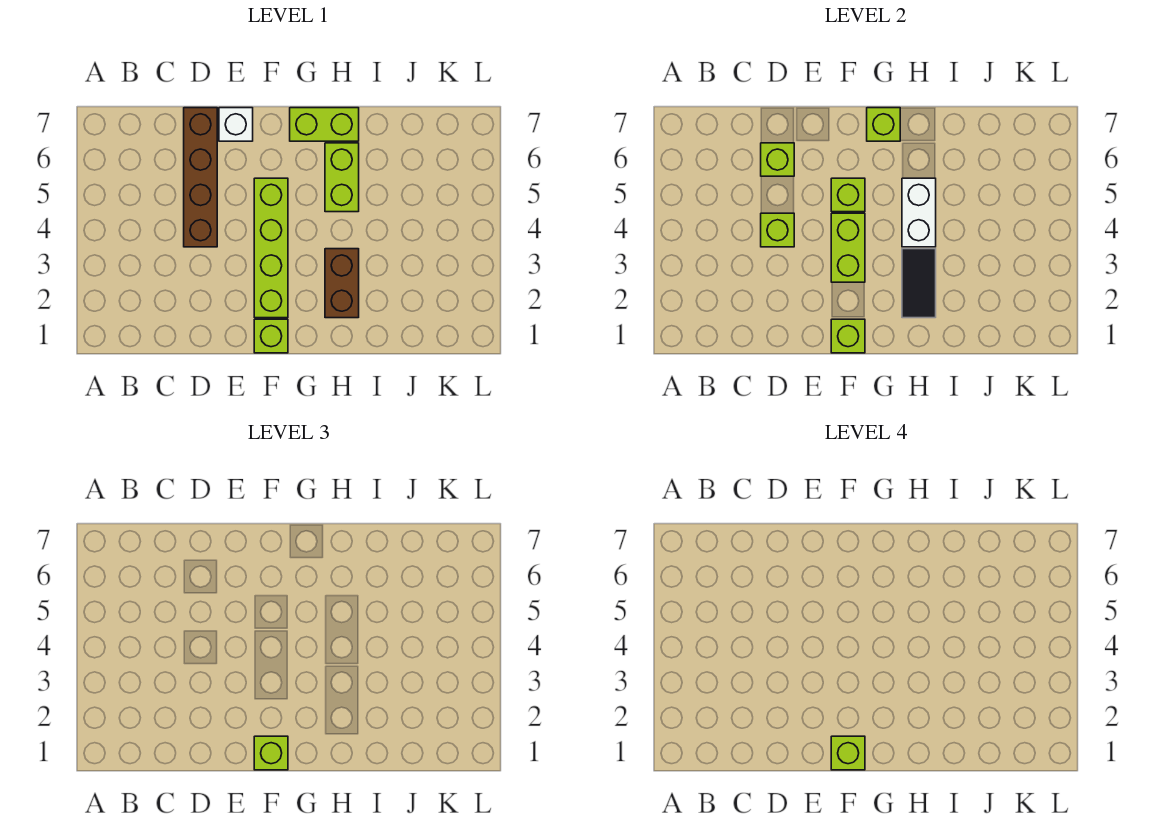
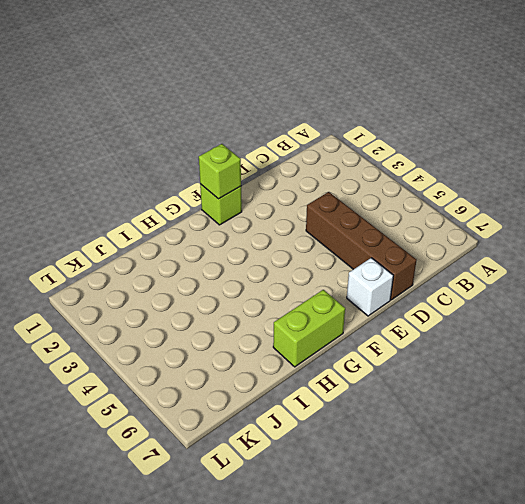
none -> lime brick F2:F5 level 1
none -> brown brick H2:H3 level 1
none -> lime brick H5:H6 level 1

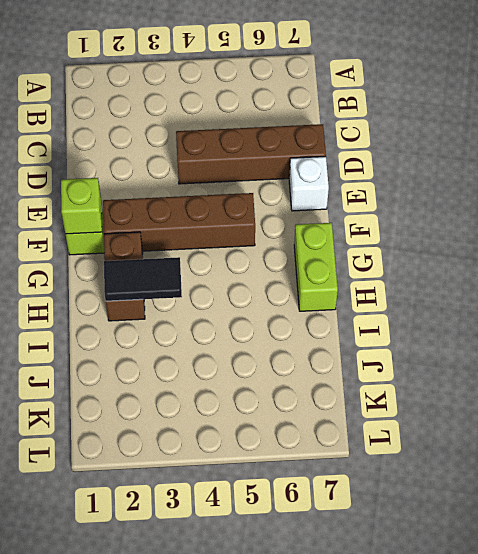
brown brick F2:F5 level 1 -> lime brick F2:F5 level 1
brown brick G2:H2 level 1 -> brown brick H2:H3 level 1
none -> lime brick H5:H6 level 1
none -> lime brick D4 level 2
none -> lime brick D6 level 2

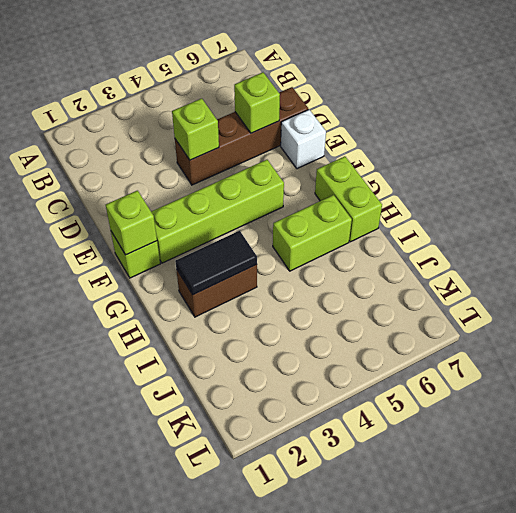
none -> lime brick F3:F4 level 2
none -> lime brick F5 level 2
none -> lime brick G7 level 2

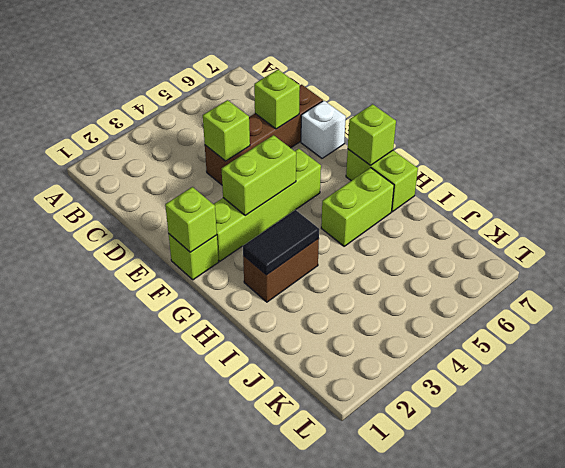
none -> lime brick F5 level 2
none -> white brick H4:H5 level 2
none -> lime brick F1 level 3

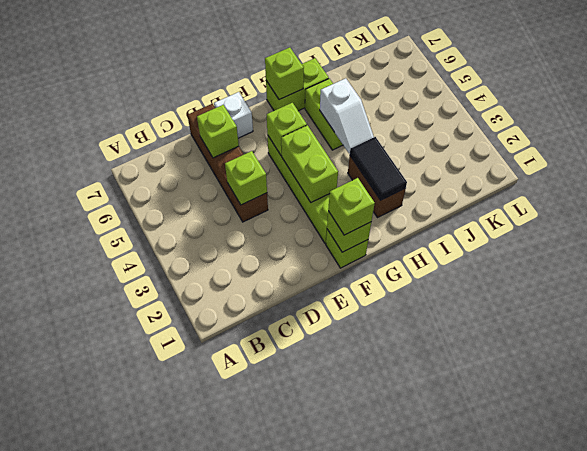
white slope H4:H5 level 2 top 5 -> white brick H4:H5 level 2
none -> lime brick F1 level 4

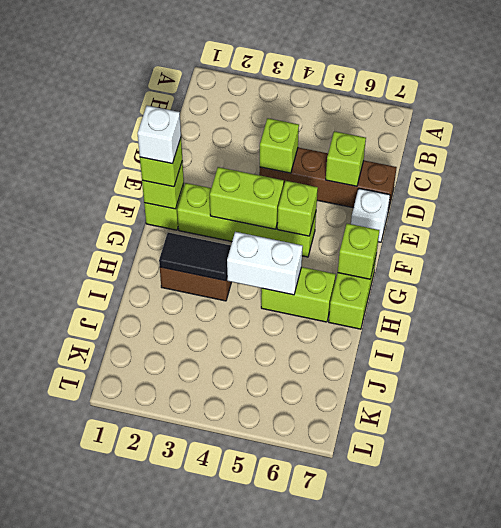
white brick F1 level 4 -> lime brick F1 level 4

